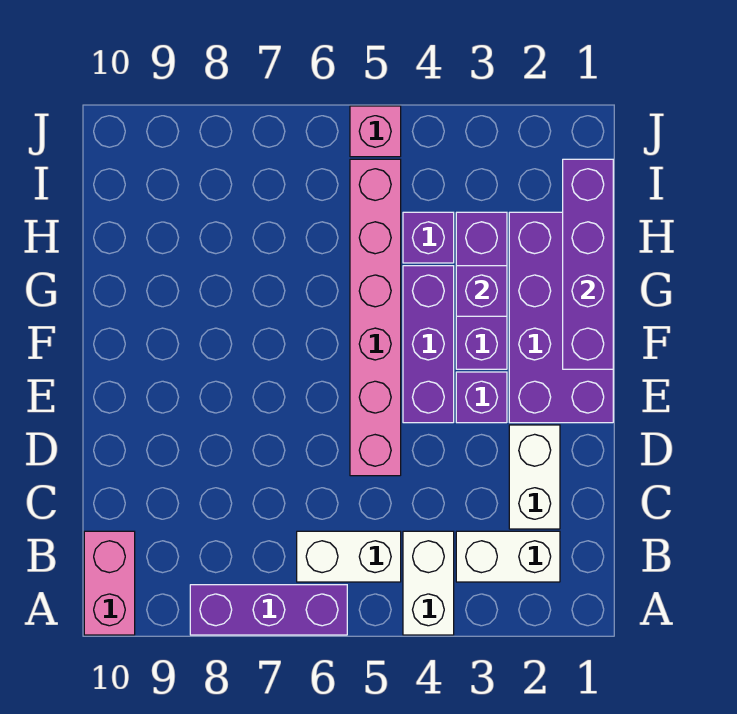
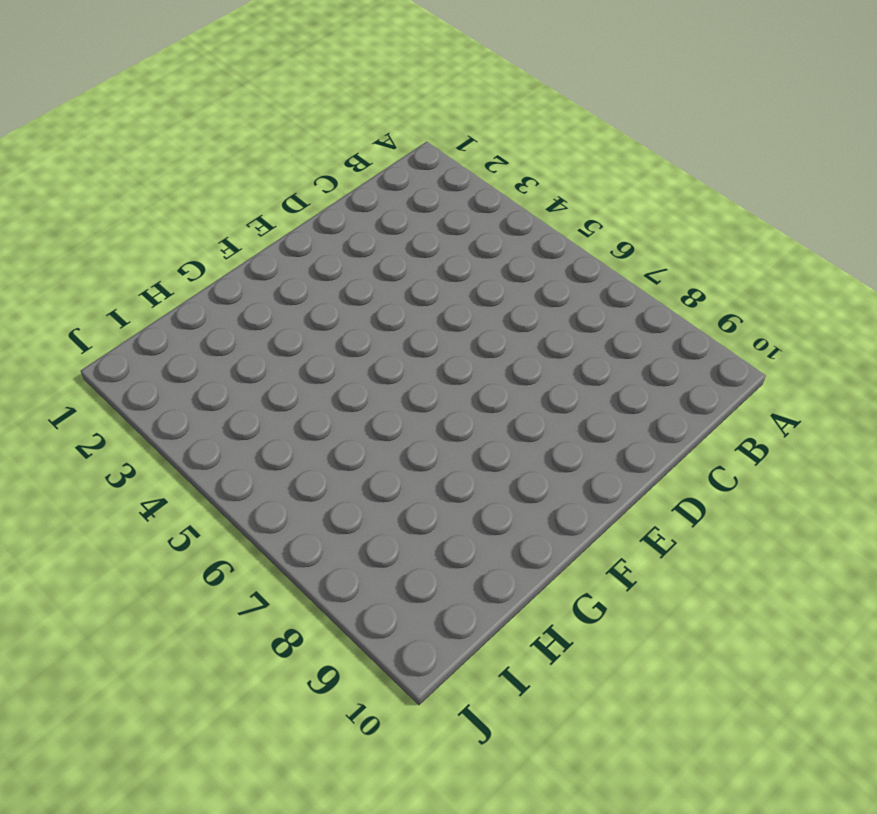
none -> white brick A4:B4 level 1
none -> purple brick A6:A8 level 1
none -> pink brick A10:B10 level 1

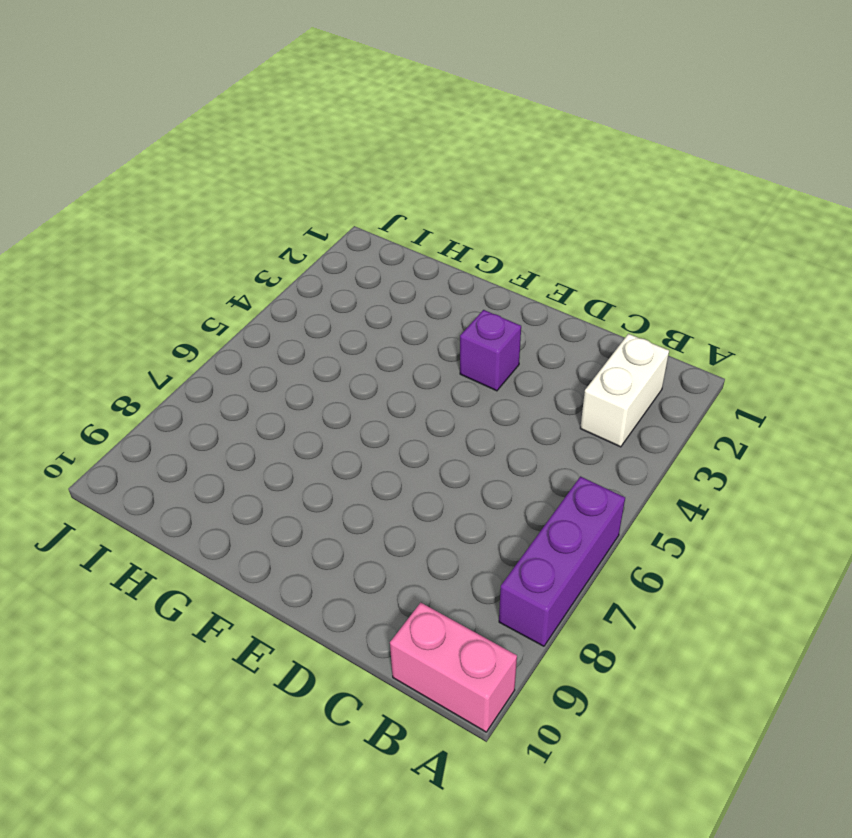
none -> white brick A4:B4 level 1
none -> white brick B5:B6 level 1
none -> white brick C2:D2 level 1

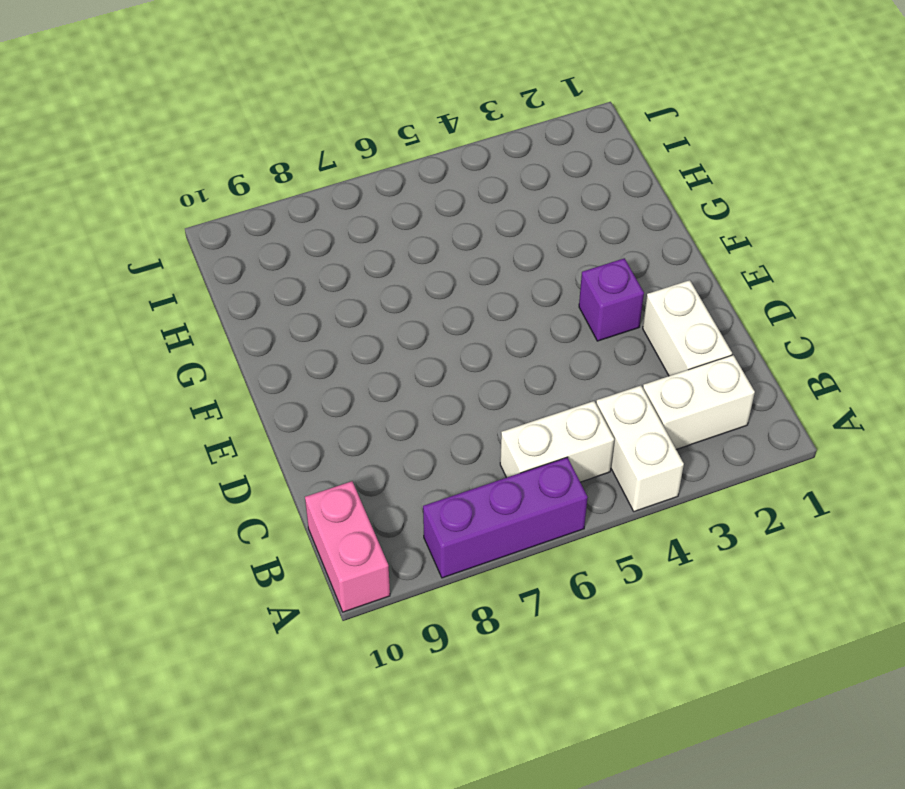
none -> pink brick D5:I5 level 1
none -> purple brick E1:H2 level 1
none -> purple brick E4:G4 level 1

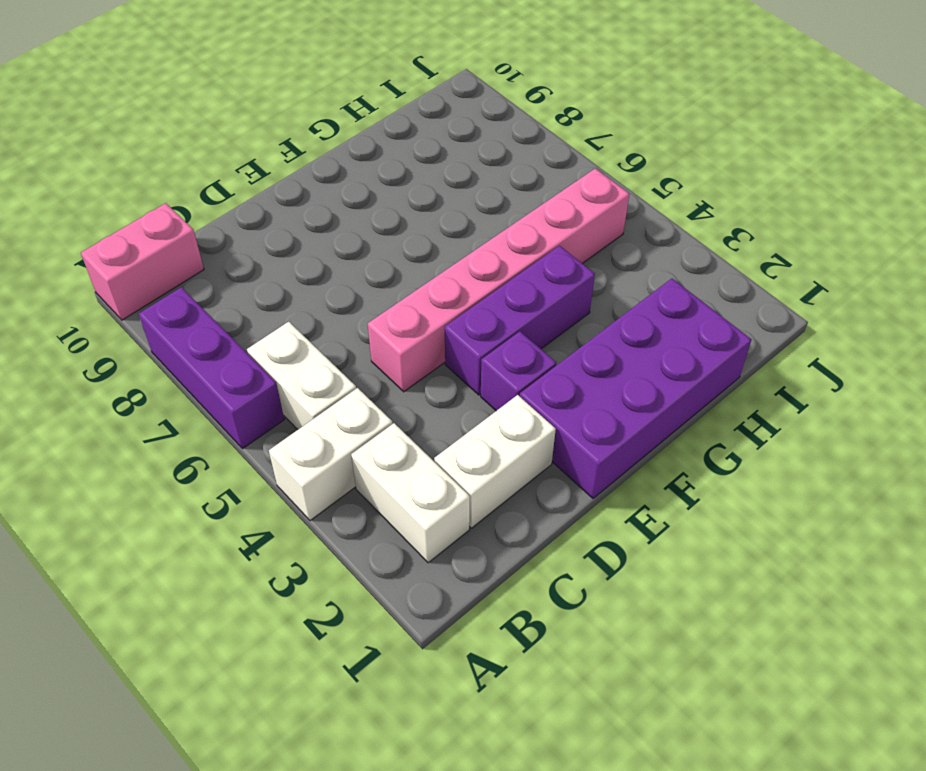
none -> purple brick F3:H3 level 1
none -> purple brick H4 level 1
none -> pink brick J5 level 1

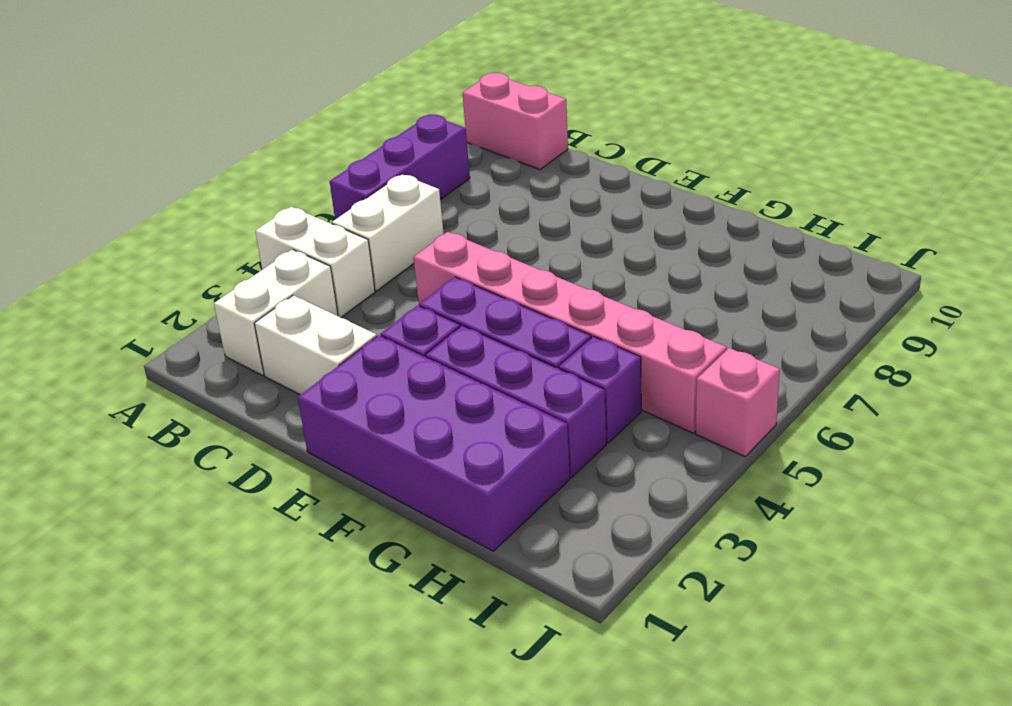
none -> purple brick F1:I1 level 2
none -> purple brick G3 level 2

